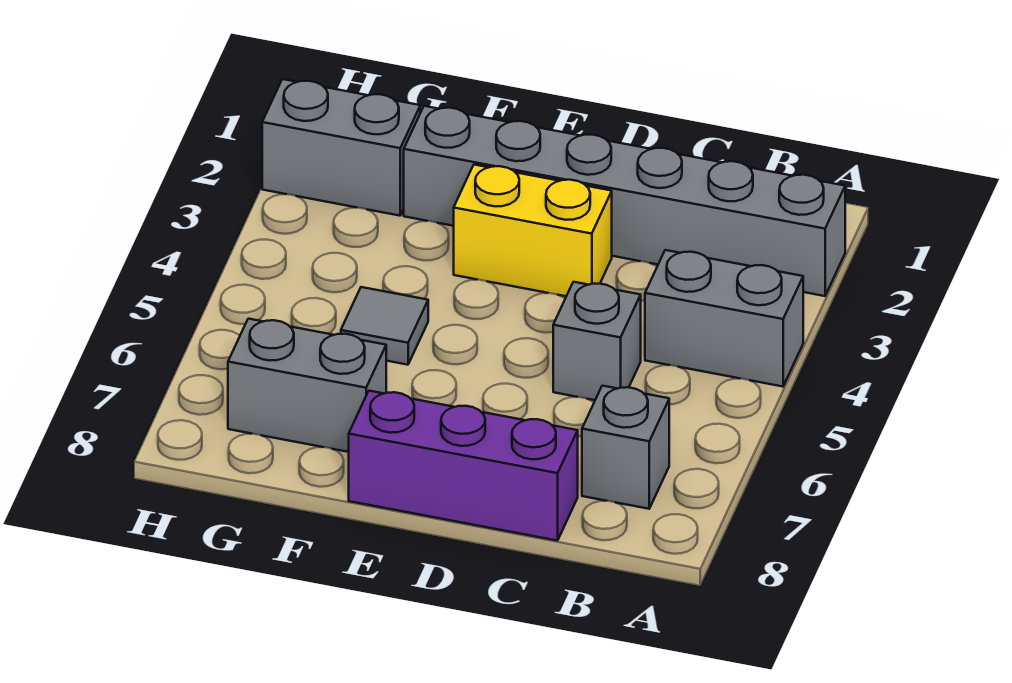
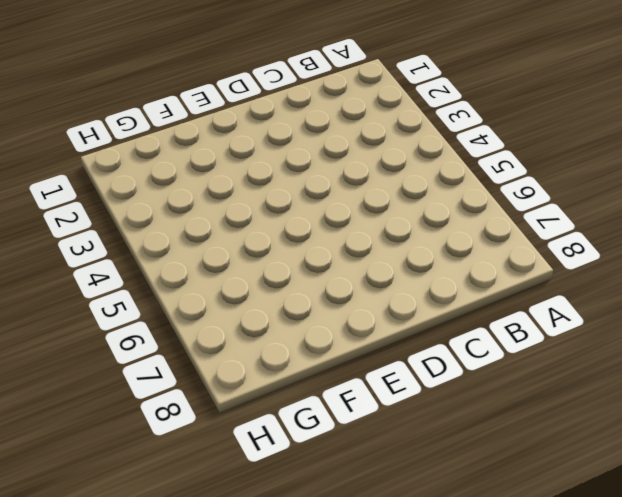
none -> grey brick A2:F2 level 1
none -> grey brick A4:B4 level 1

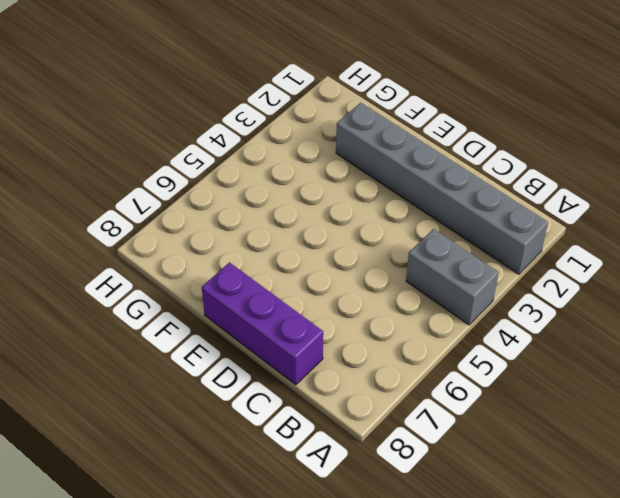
none -> grey brick B7 level 1
none -> grey brick C5 level 1

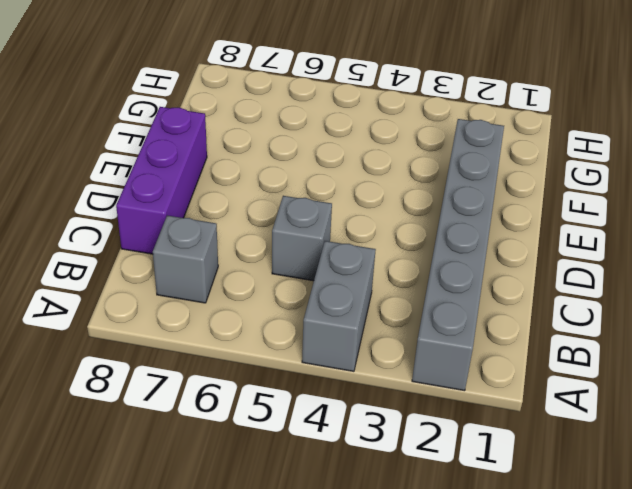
none -> yellow brick D3:E3 level 1
none -> grey tile F5 level 1

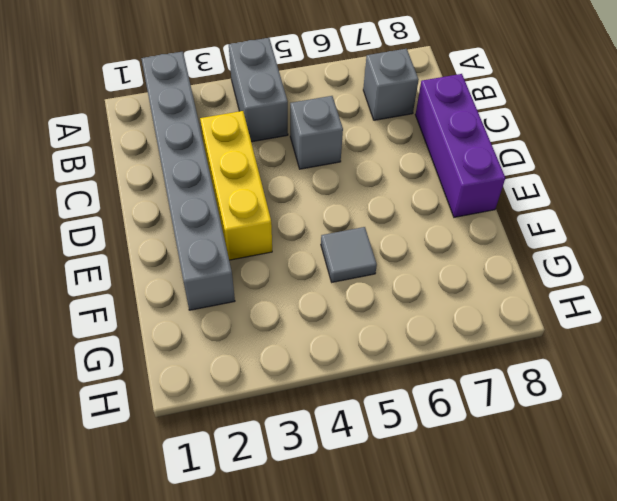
yellow brick C3:E3 level 1 -> yellow brick D3:E3 level 1
none -> grey brick F7:G7 level 1
none -> grey brick G2:H2 level 1

